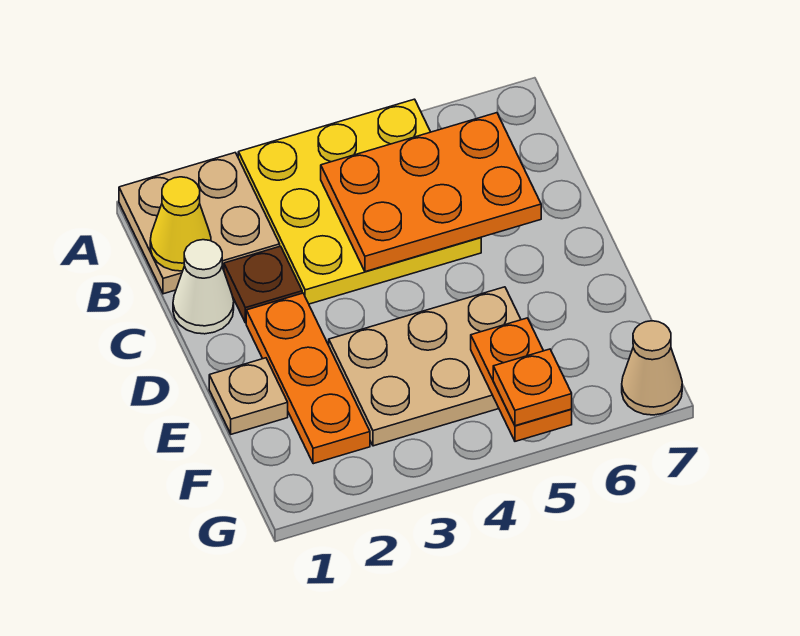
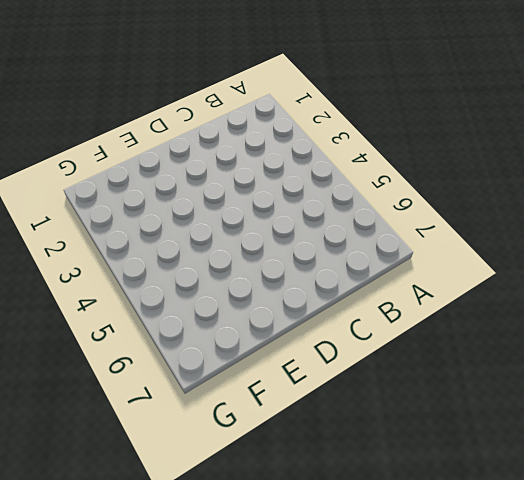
none -> tan plate A1:B2 level 1
none -> yellow plate A3:C5 level 1
none -> white cone C1 level 1

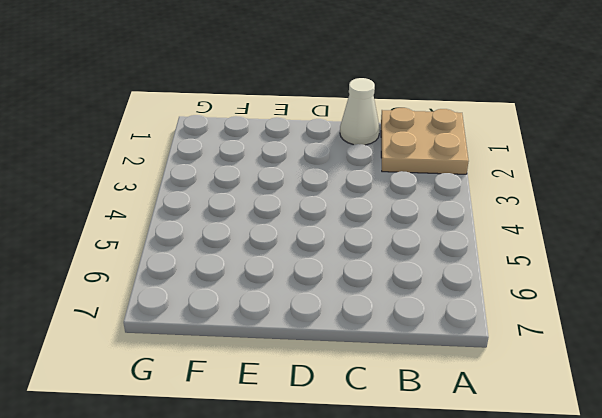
none -> yellow plate A3:C5 level 1
none -> brown plate C2 level 1
none -> orange plate D2:F2 level 1

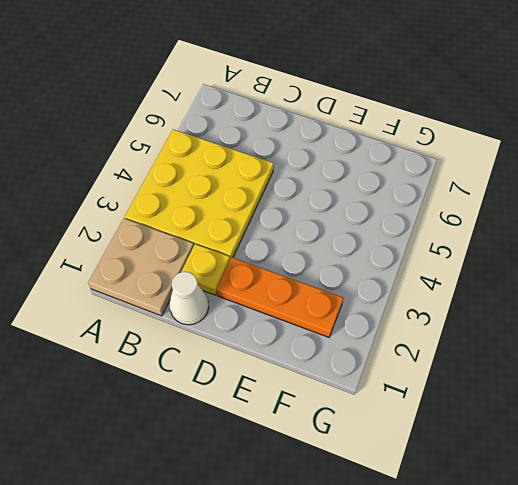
yellow plate C2 level 1 -> brown plate C2 level 1
none -> tan plate E1 level 1
none -> tan plate E3:F5 level 1
none -> tan cone G7 level 1

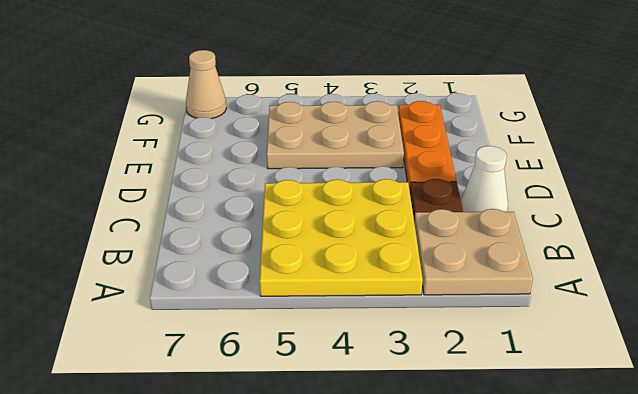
none -> tan plate E1 level 1
none -> yellow cone B1 level 2
none -> orange plate B4:C6 level 2

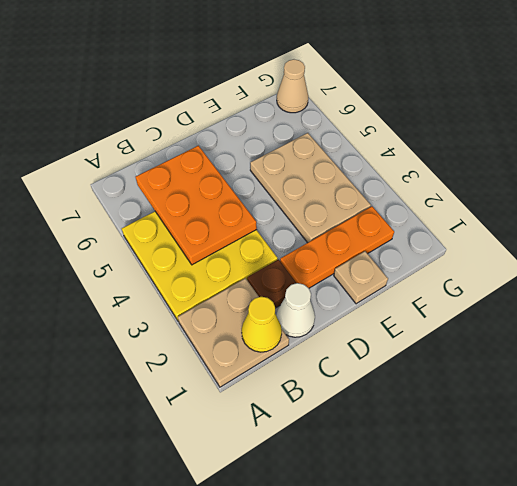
none -> orange plate F5:G5 level 2
none -> orange plate G5 level 3

